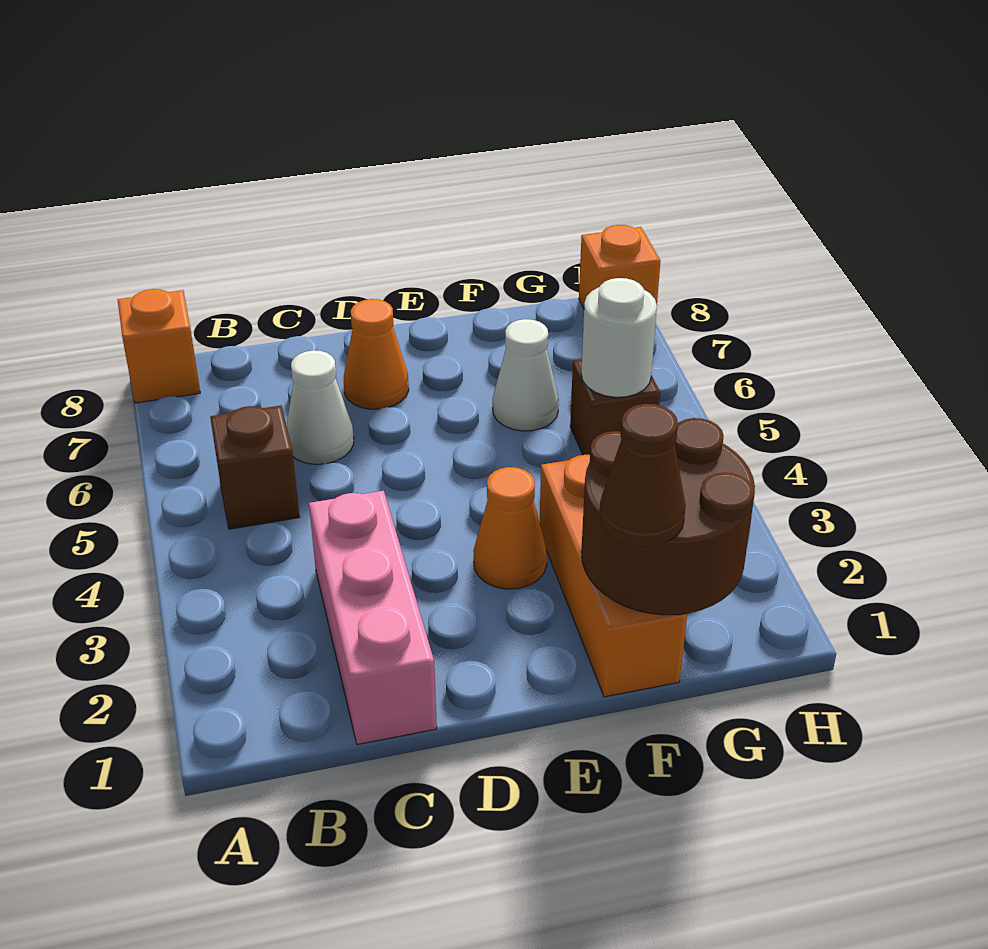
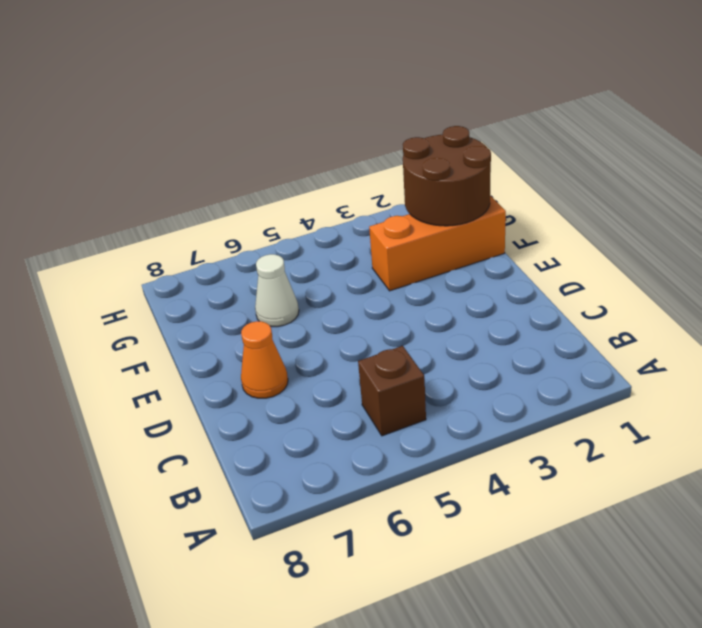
none -> orange brick A8 level 1
none -> pink brick C1:C3 level 1
none -> white cone C6 level 1

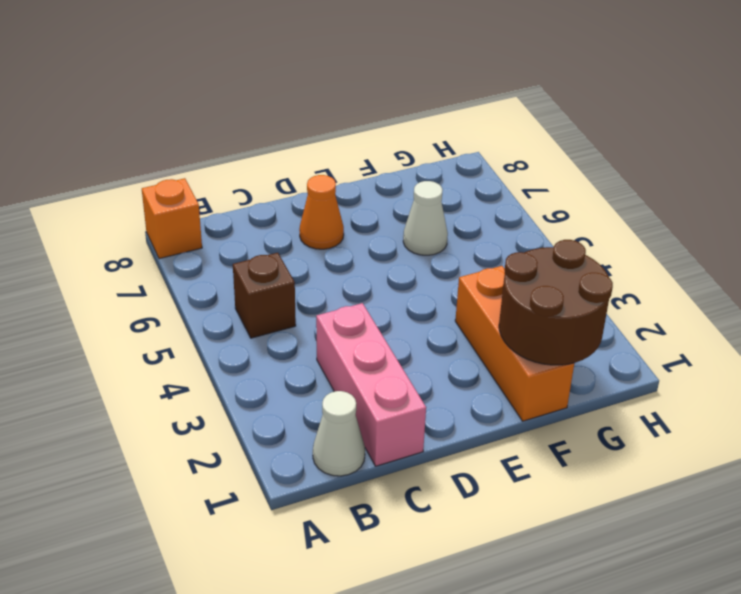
white cone B1 level 1 -> white cone C6 level 1
none -> orange cone E3 level 1
none -> brown brick G5 level 1
none -> orange brick H8 level 1

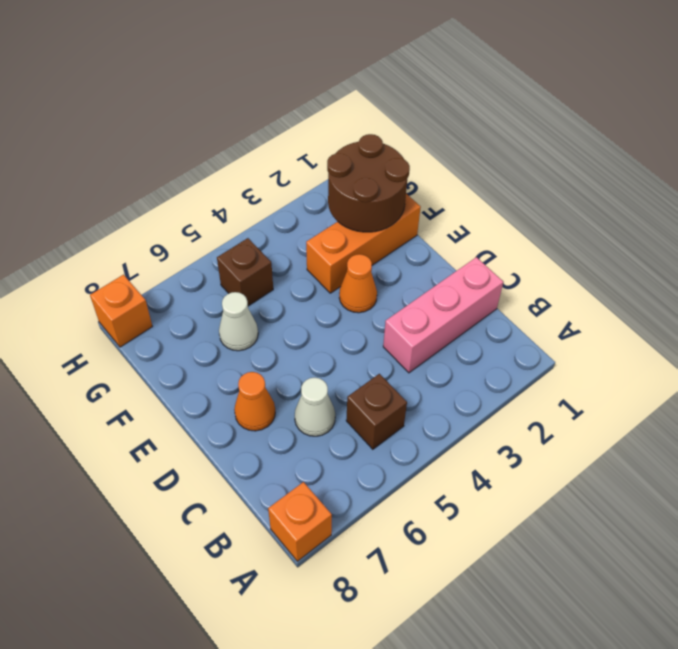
none -> white round brick G5 level 2
none -> brown cone F1 level 3

